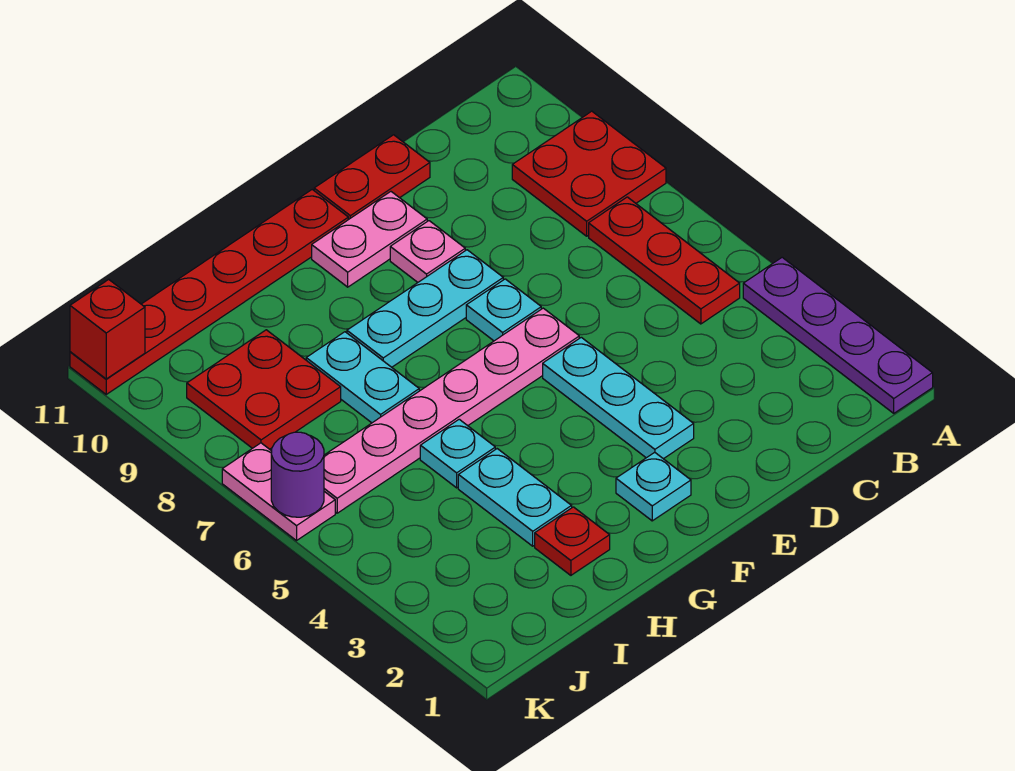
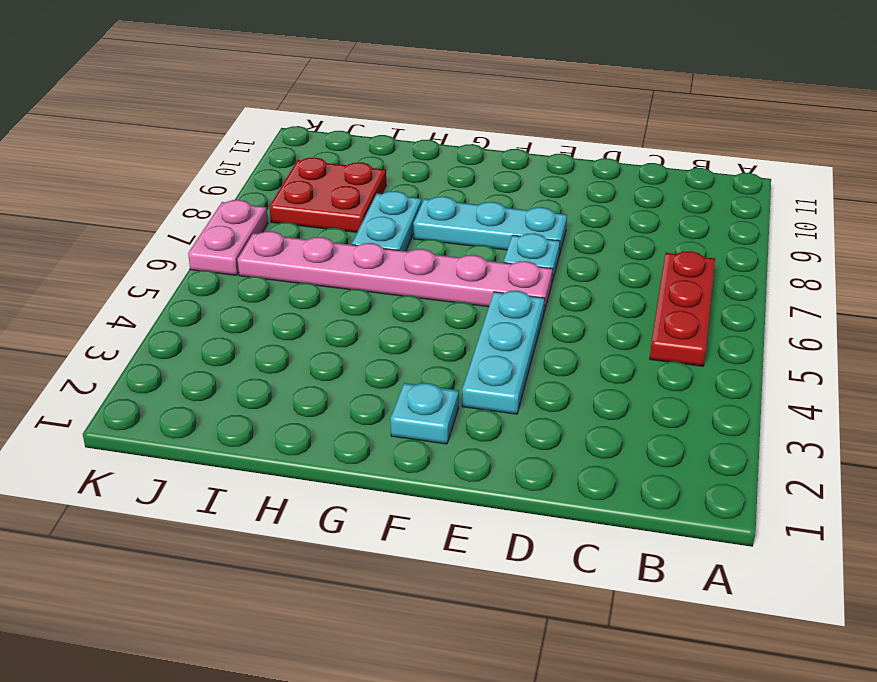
none -> purple plate A1:A4 level 1
none -> red plate A8:B9 level 1
none -> red plate D11:E11 level 1

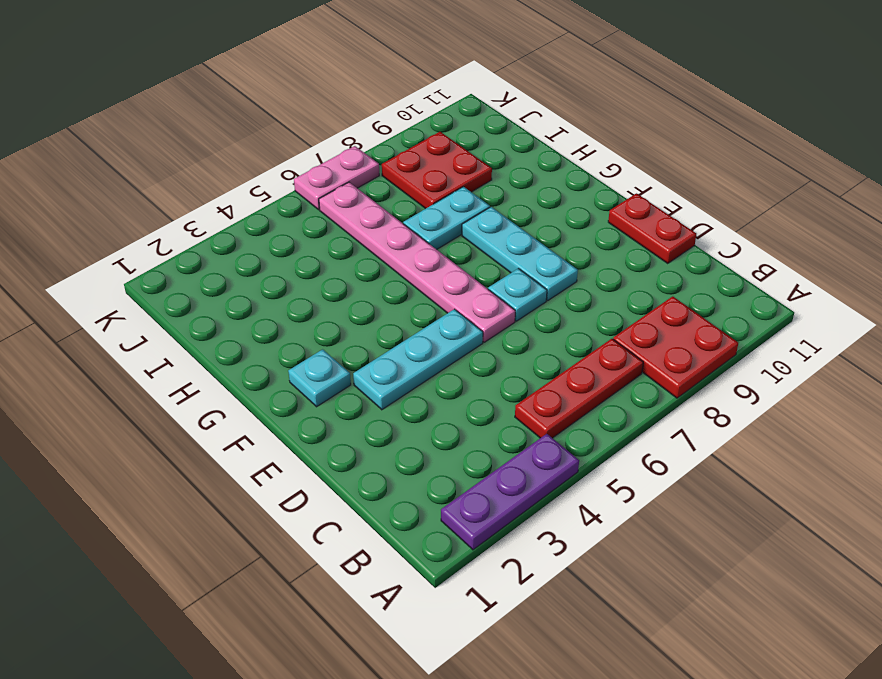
purple plate A2:A4 level 1 -> purple plate A1:A4 level 1
none -> pink plate E9 level 1
none -> pink plate E10:F10 level 1
none -> red plate F11:K11 level 1

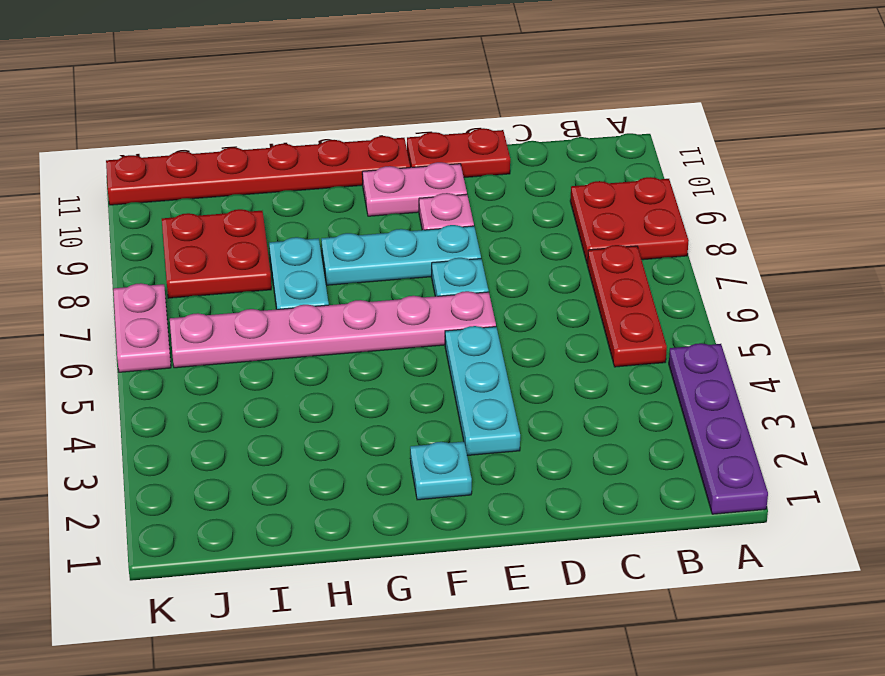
none -> red plate H2 level 1
none -> cyan plate H3:H4 level 1
none -> cyan plate H5 level 1

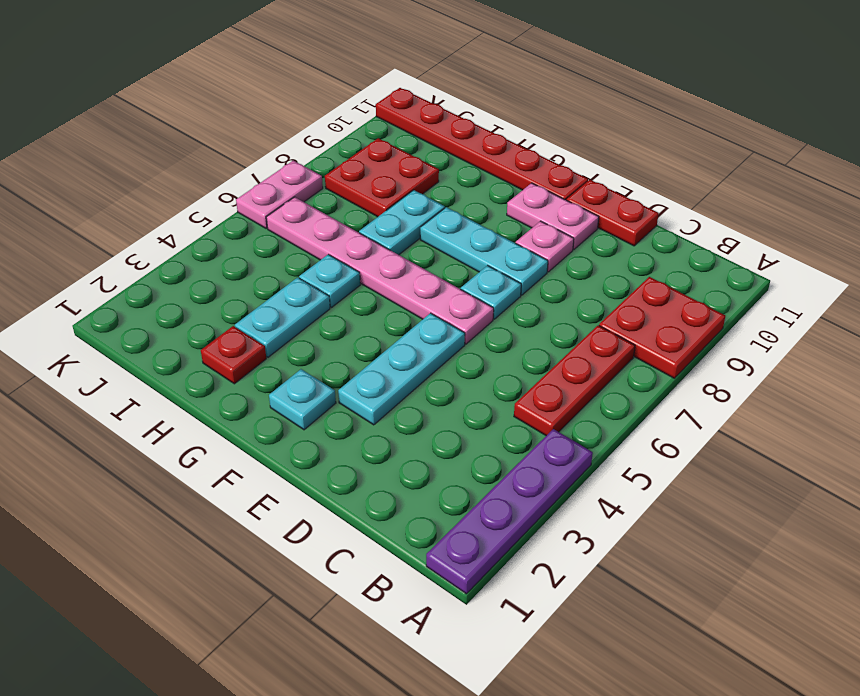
none -> purple round brick K6 level 2
none -> red brick K11 level 2

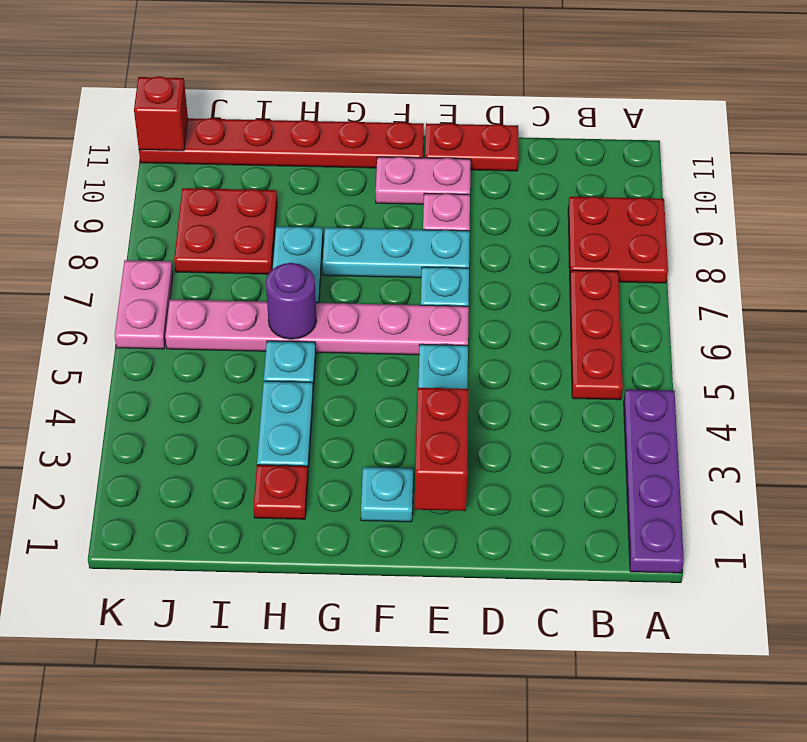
red brick E2:E3 level 2 -> none
purple round brick H6 level 2 -> purple round brick K6 level 2

